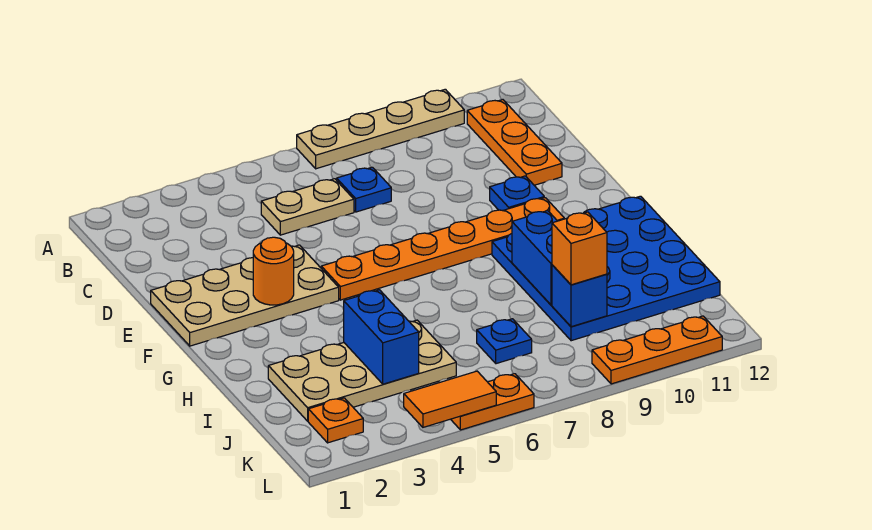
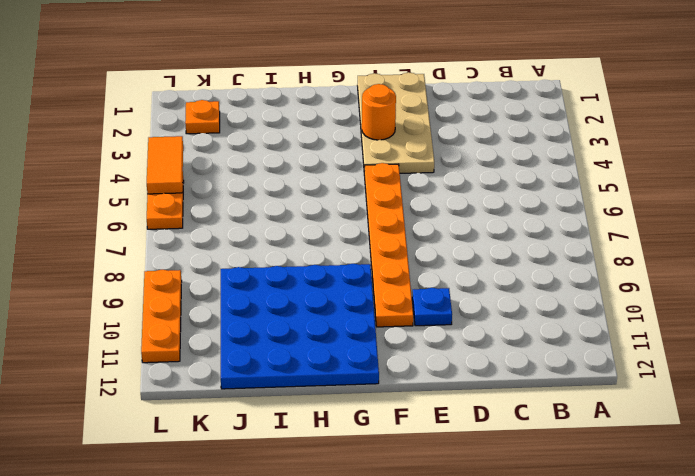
none -> tan plate A7:A10 level 1
none -> orange plate B11:D11 level 1
none -> tan plate C5:C6 level 1

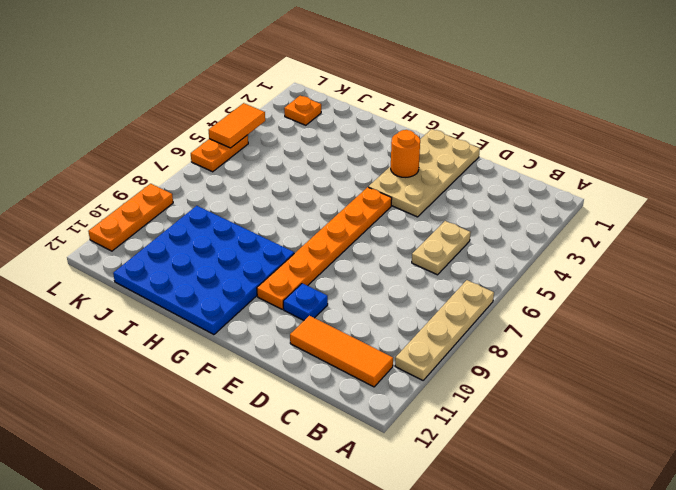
orange tile B11:D11 level 1 -> orange plate B11:D11 level 1
none -> blue plate C7 level 1
none -> tan plate I2:J5 level 1
none -> blue plate J7 level 1

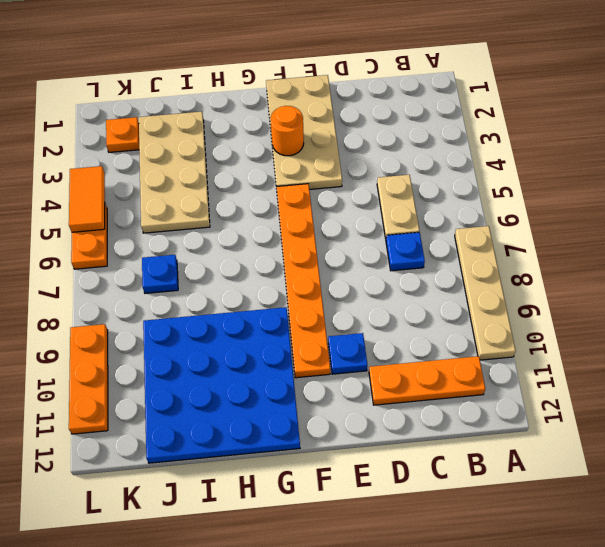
none -> blue brick H9:I9 level 2
none -> blue brick I4:J4 level 2
none -> blue brick J9 level 2

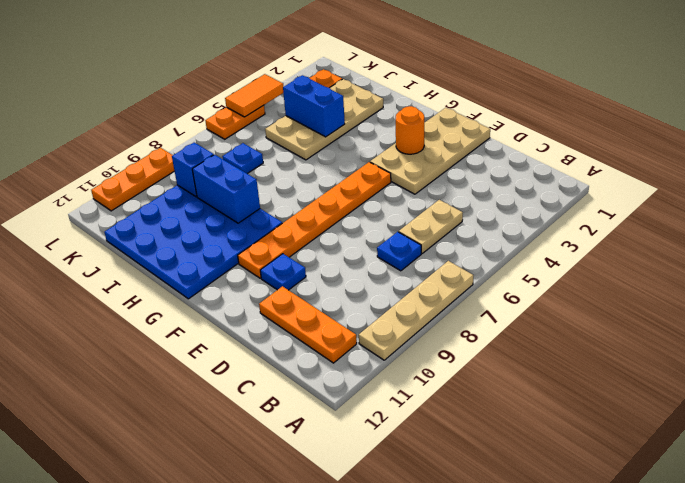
none -> orange brick J9 level 3

